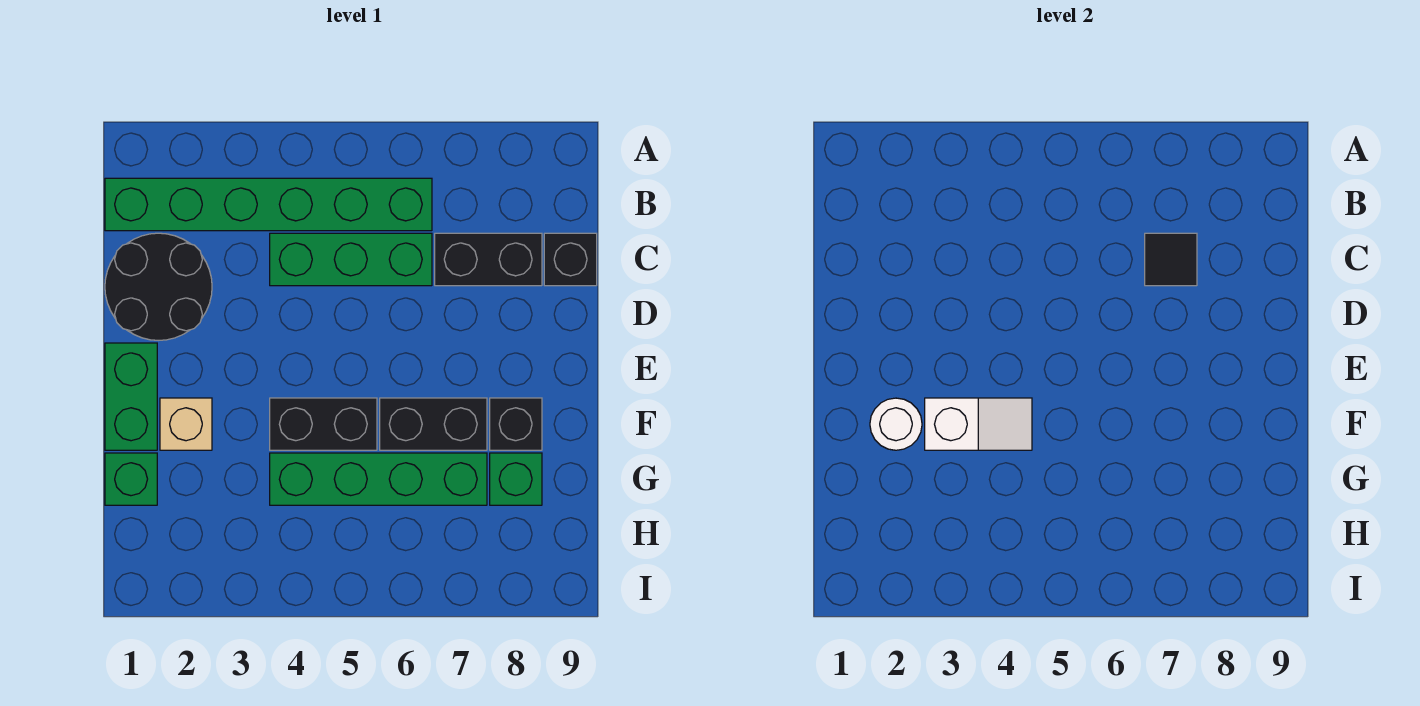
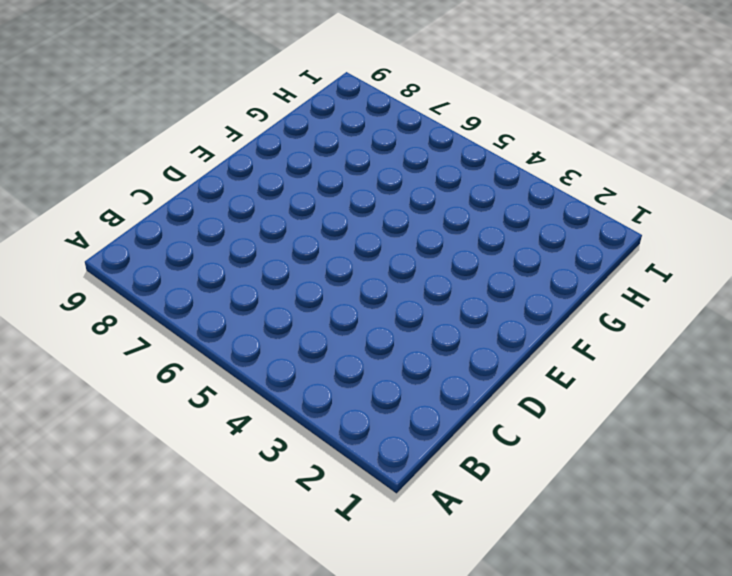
none -> green brick B1:B6 level 1
none -> black round brick C1:D2 level 1
none -> green brick C4:C6 level 1

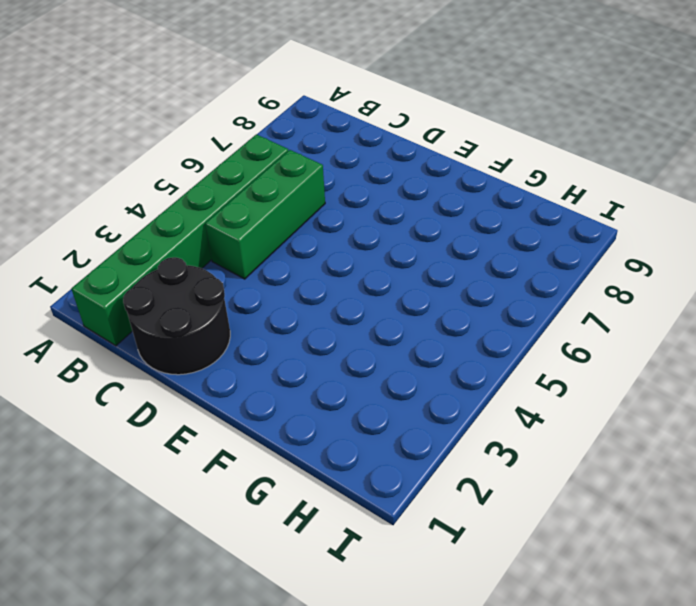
none -> black brick C7:C8 level 1
none -> black brick C9 level 1
none -> green brick E1:F1 level 1

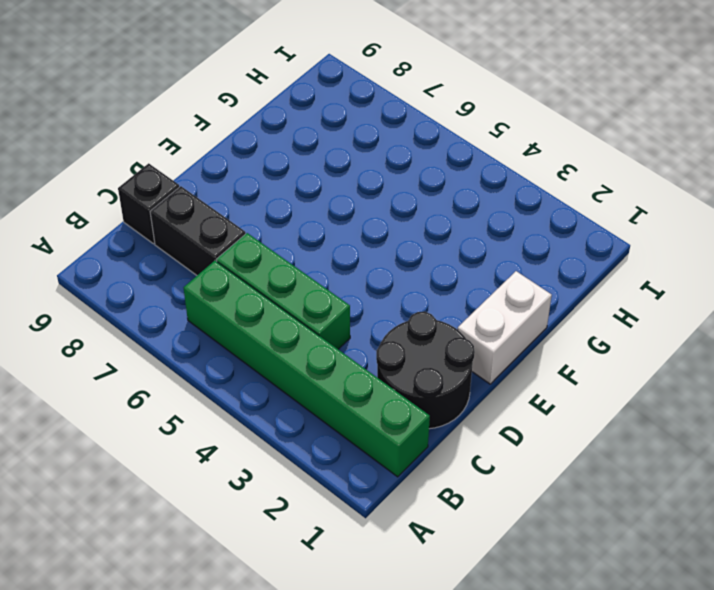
white brick E1:F1 level 1 -> green brick E1:F1 level 1
none -> tan brick F2 level 1
none -> black brick F4:F5 level 1
none -> black brick F6:F7 level 1

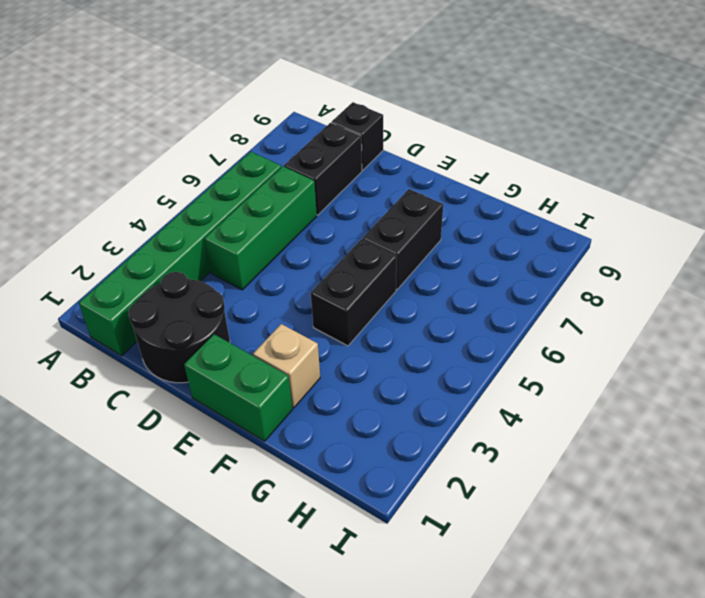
none -> black brick F8 level 1
none -> green brick G1 level 1
none -> green brick G4:G7 level 1

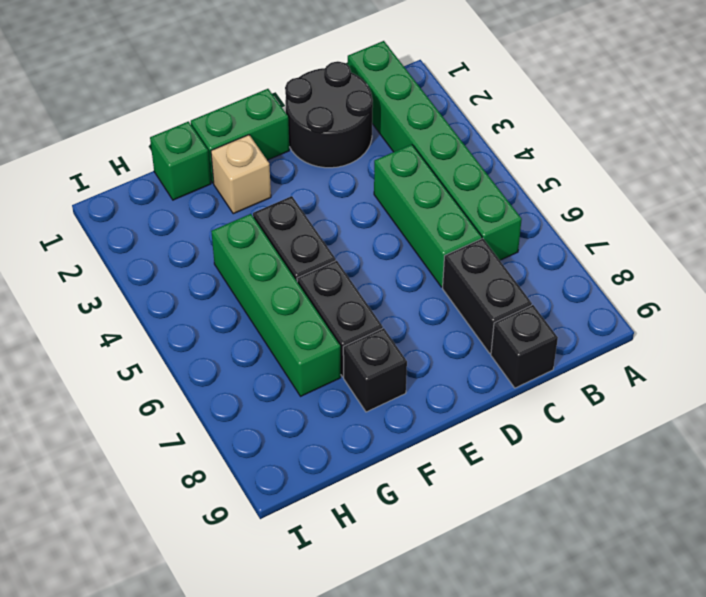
none -> green brick G8 level 1
none -> black tile C7 level 2
none -> white round brick F2 level 2

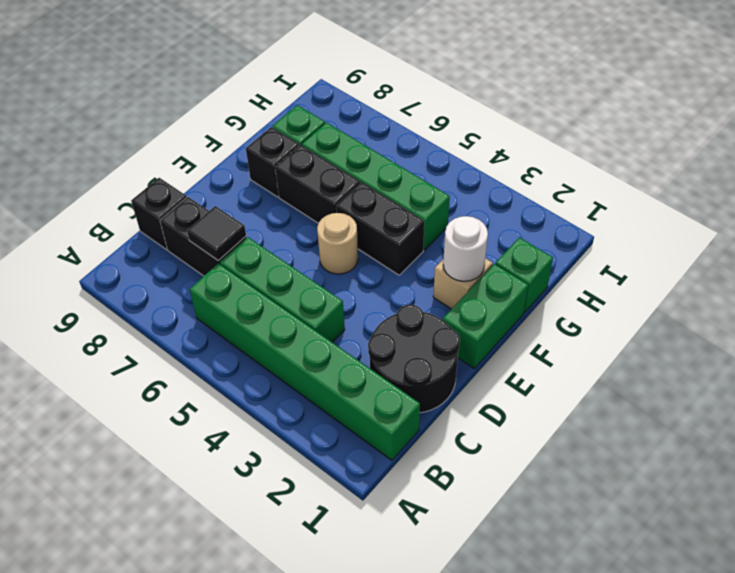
tan round brick E5 level 1 -> none
none -> white slope F3:F4 level 2 top 3

